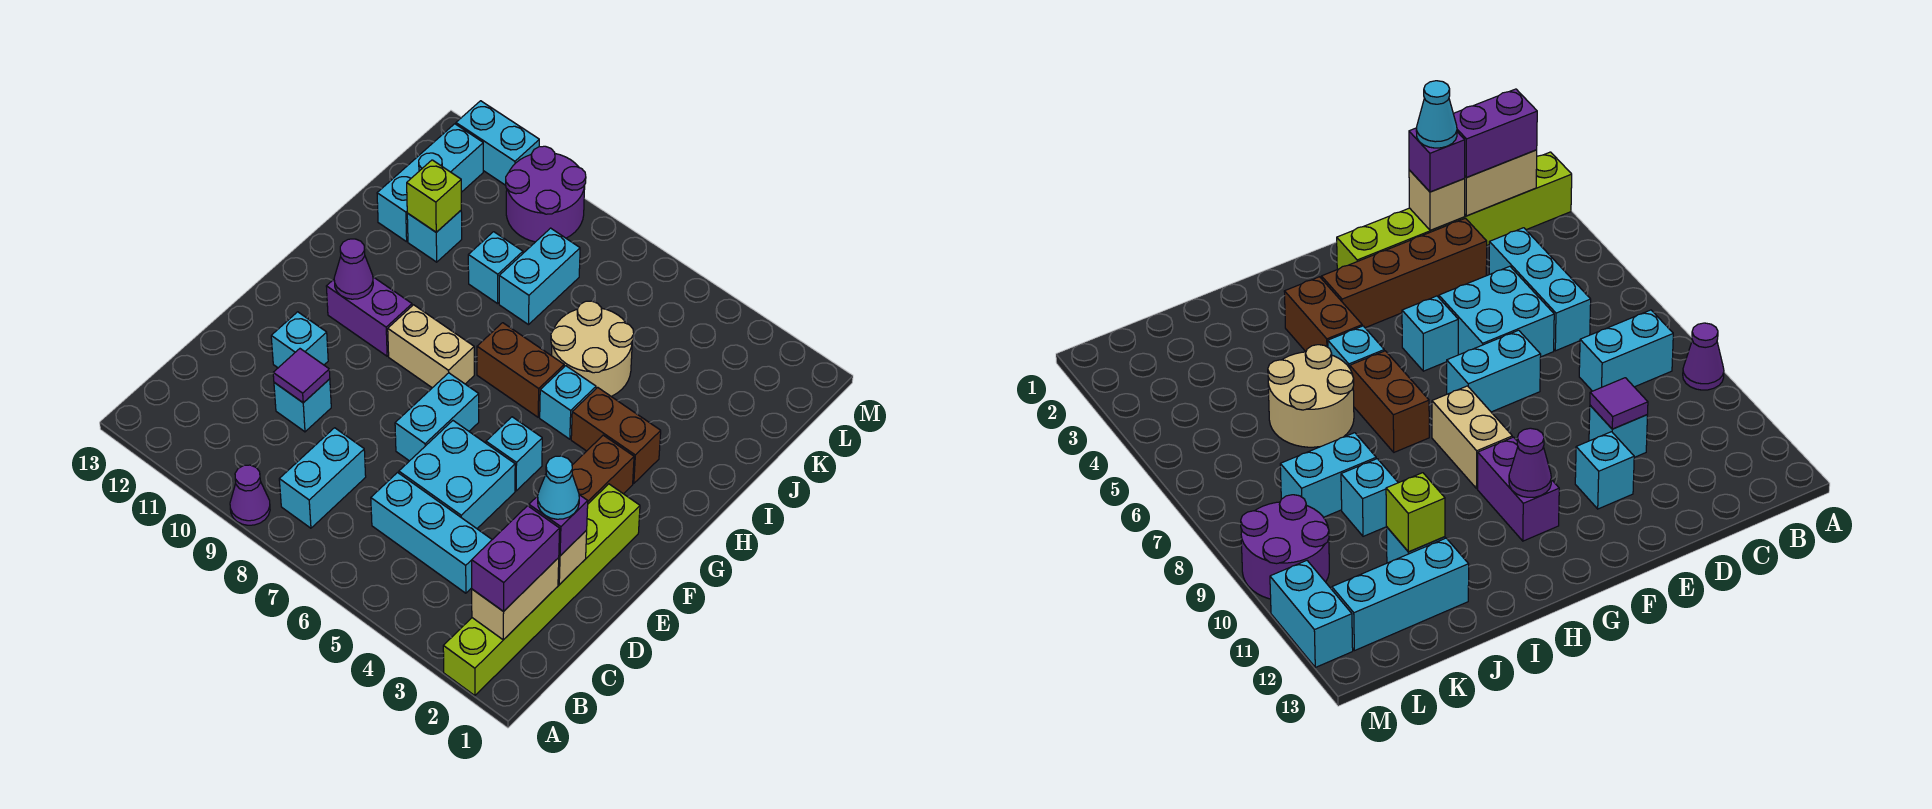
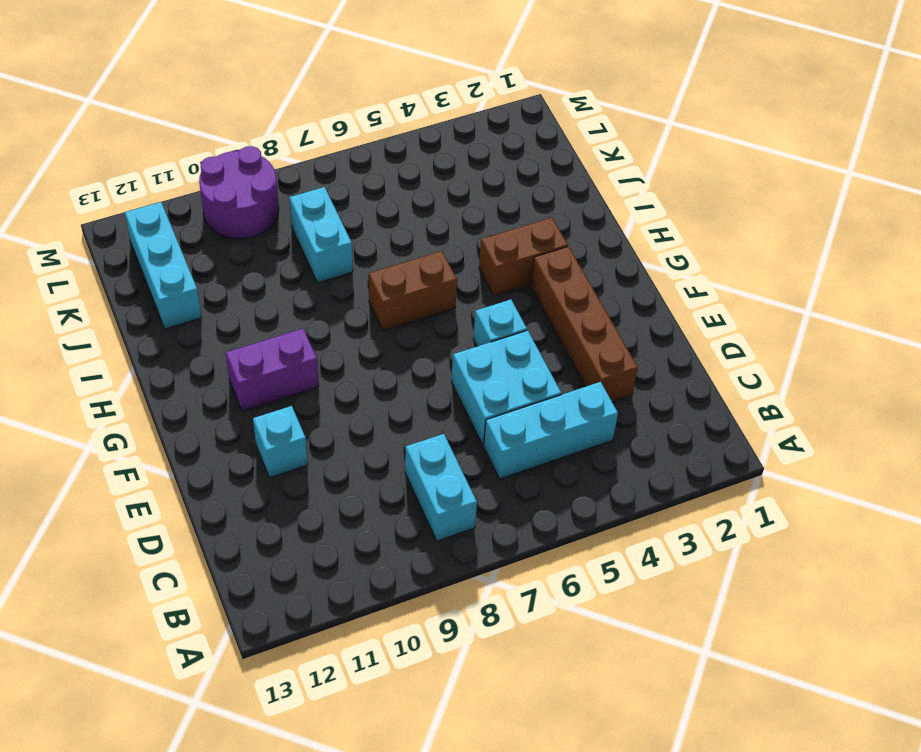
none -> lime brick A2:F2 level 1
none -> purple cone A9 level 1
none -> cyan brick D10 level 1
none -> cyan brick E7:F7 level 1

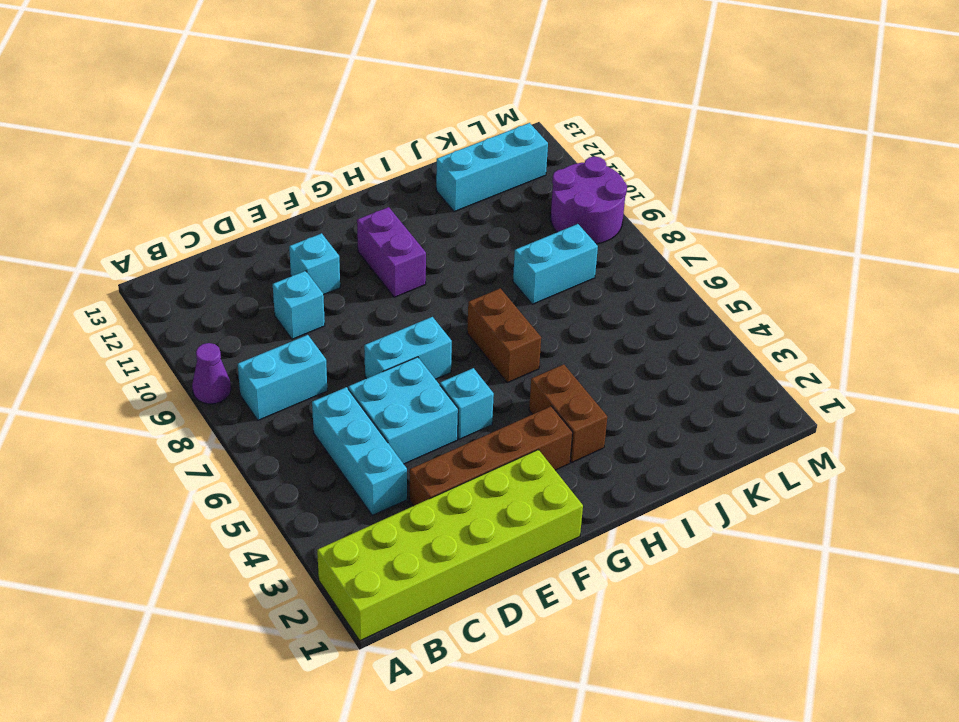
lime brick A1:F2 level 1 -> lime brick A2:F2 level 1
none -> tan brick G8:G9 level 1
none -> cyan brick H5 level 1
none -> tan round brick I5:J6 level 1
none -> cyan brick J9 level 1

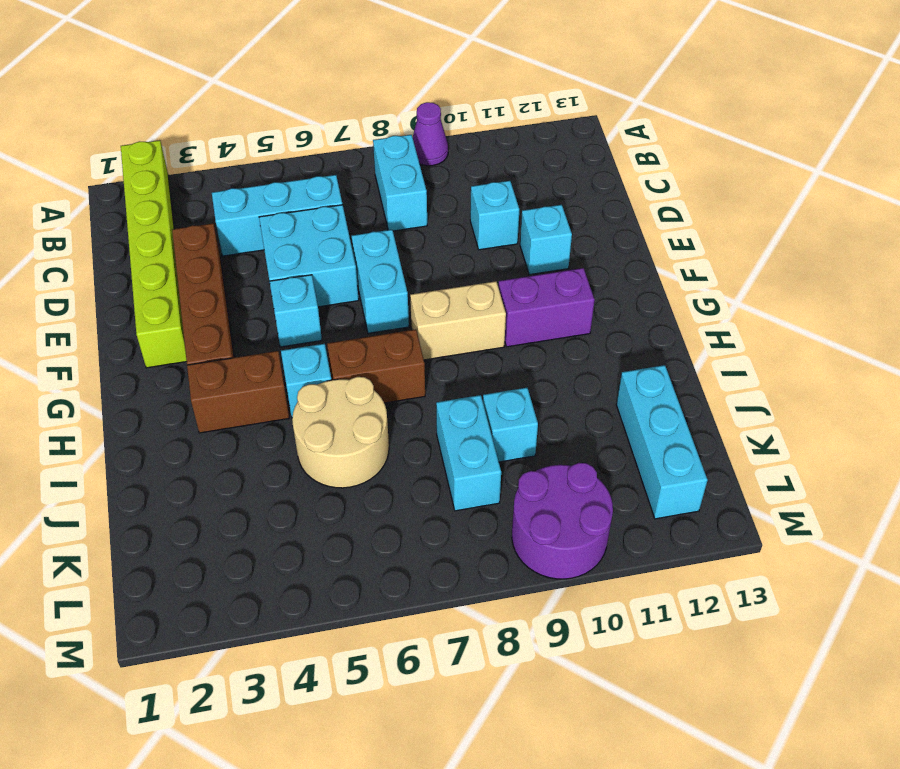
none -> cyan brick J11 level 1
none -> cyan brick M11:M12 level 1
none -> tan brick B2:C2 level 2
none -> tan brick D2 level 2

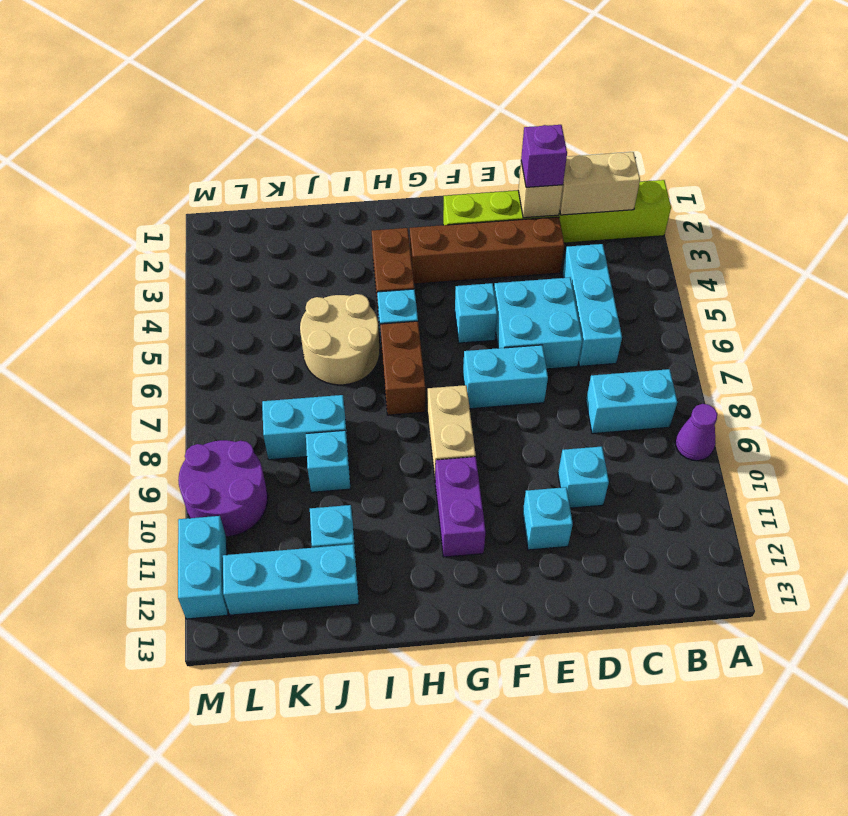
none -> purple tile D10 level 2
none -> purple cone G11 level 2
none -> lime brick J11 level 2
none -> purple brick B2:C2 level 3

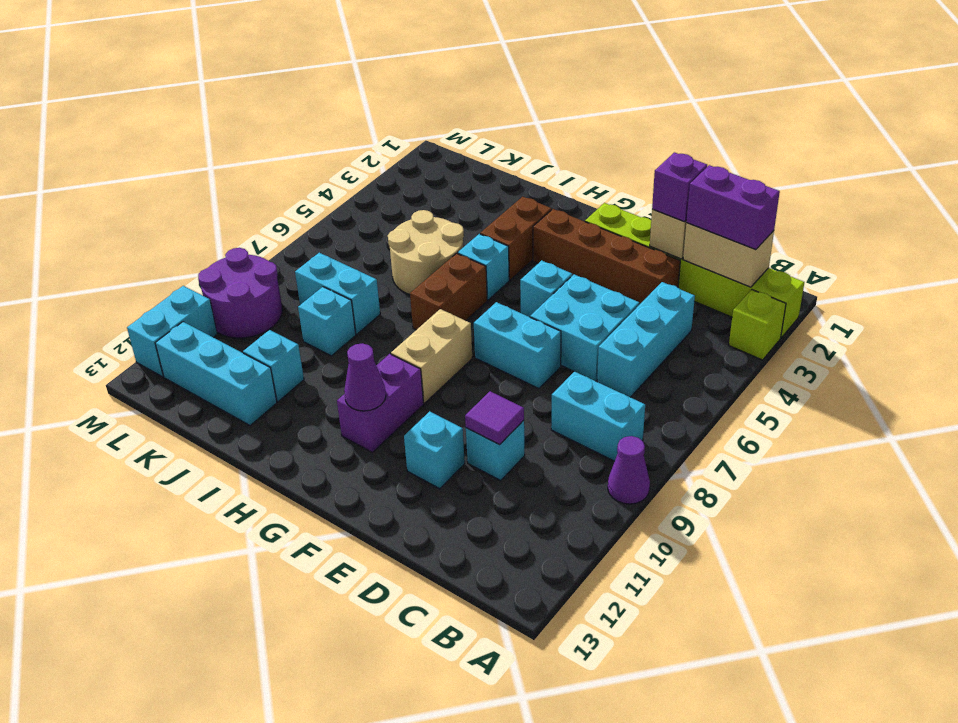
lime brick A3 level 1 -> lime brick J11 level 2
none -> cyan cone D2 level 4

